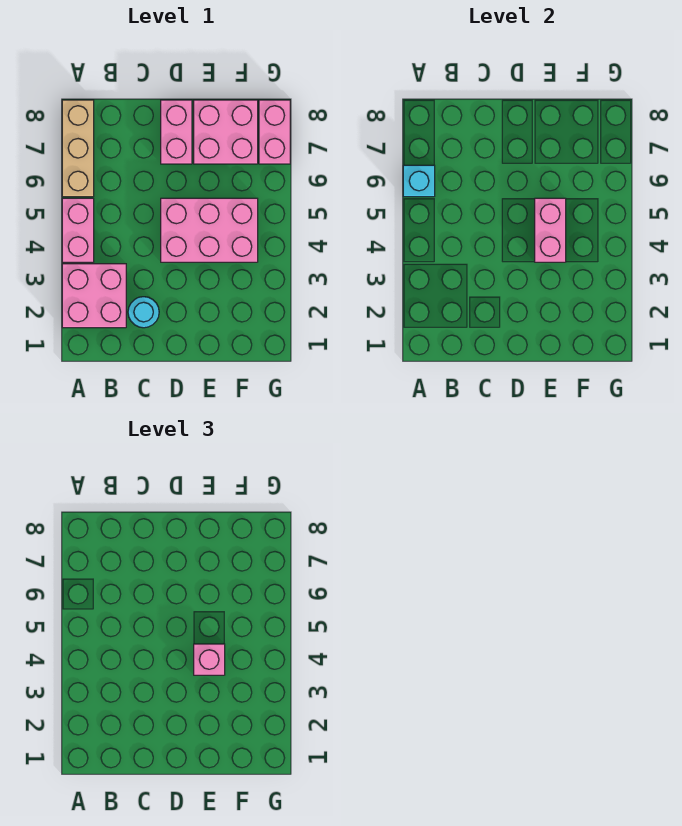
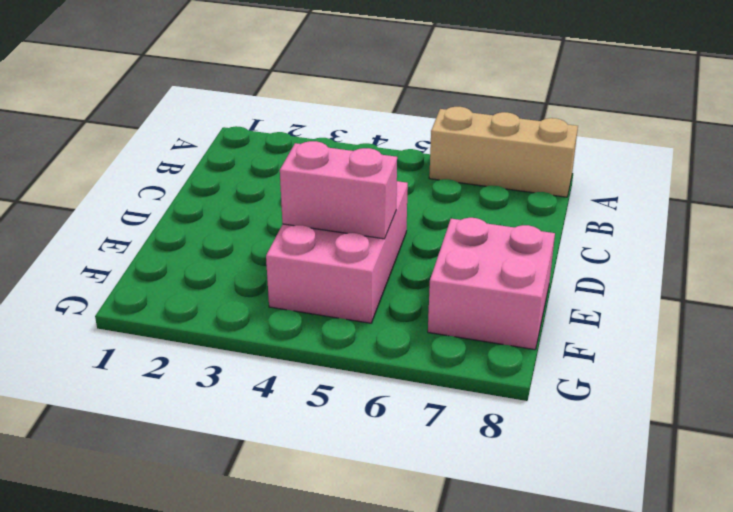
none -> pink brick A2:B3 level 1
none -> pink brick A4:A5 level 1

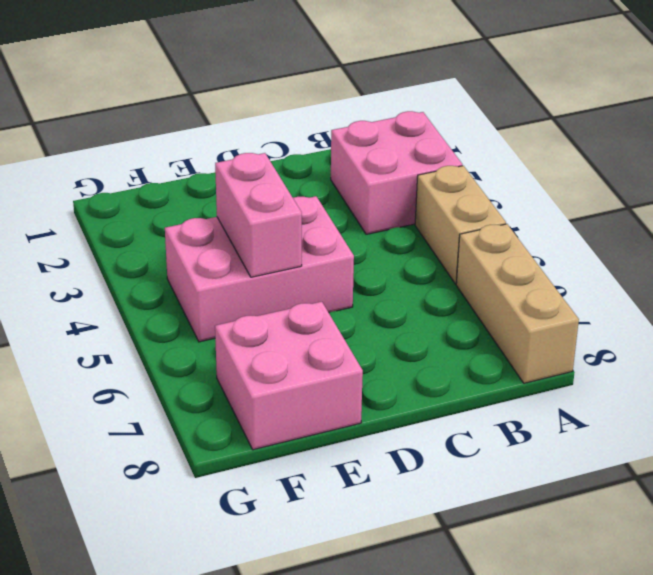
tan brick A4:A5 level 1 -> pink brick A4:A5 level 1
none -> cyan round brick C2 level 1
none -> pink brick D7:D8 level 1

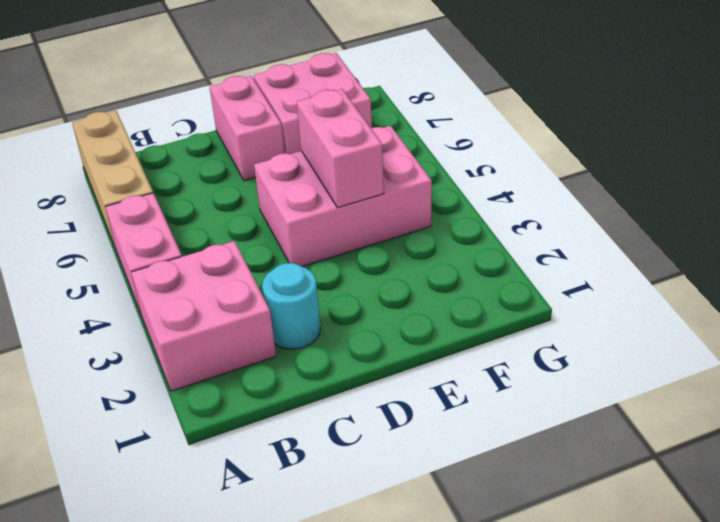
none -> pink brick G7:G8 level 1
none -> cyan brick A6 level 2

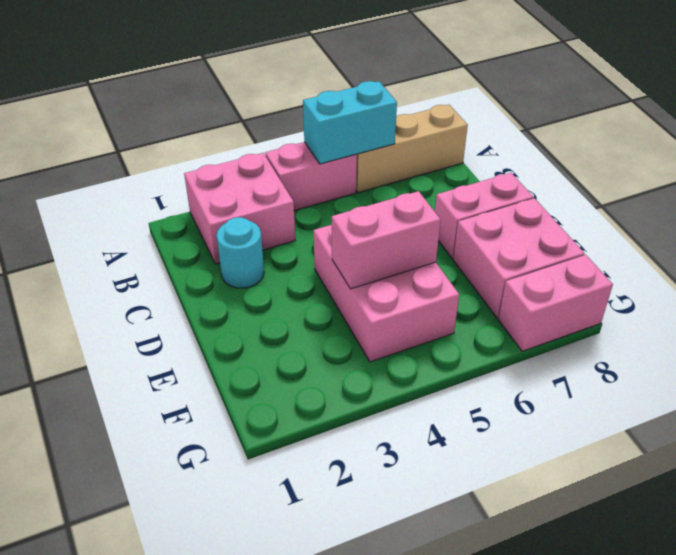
cyan brick A5:A6 level 2 -> cyan brick A6 level 2
none -> pink brick E4 level 3

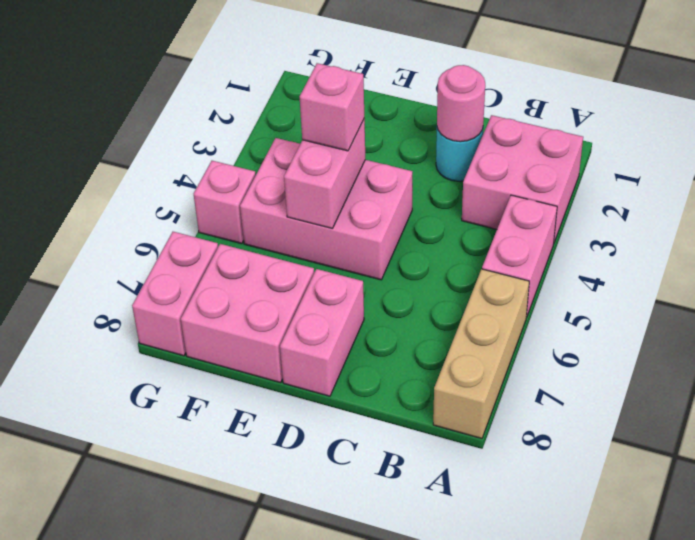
pink round brick C2 level 2 -> none
pink brick G5 level 1 -> none
none -> cyan brick A6 level 2

